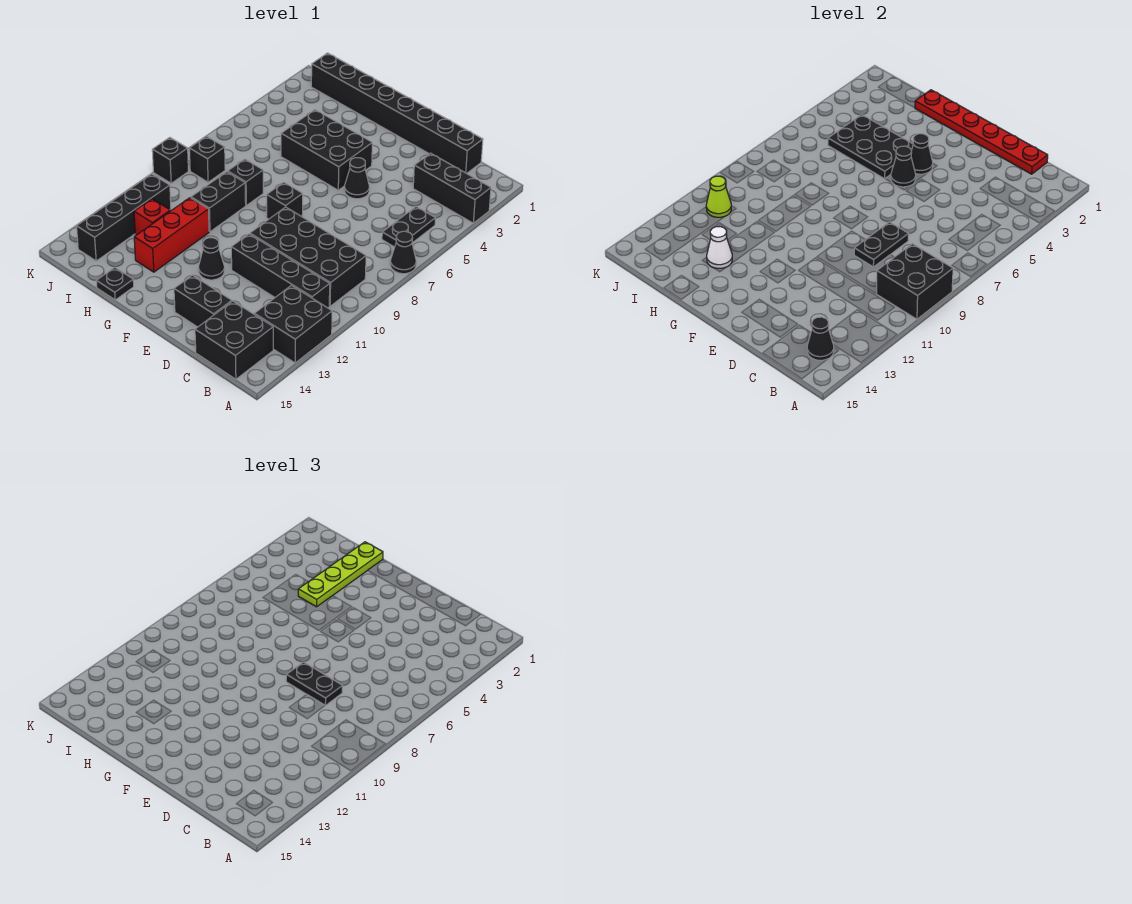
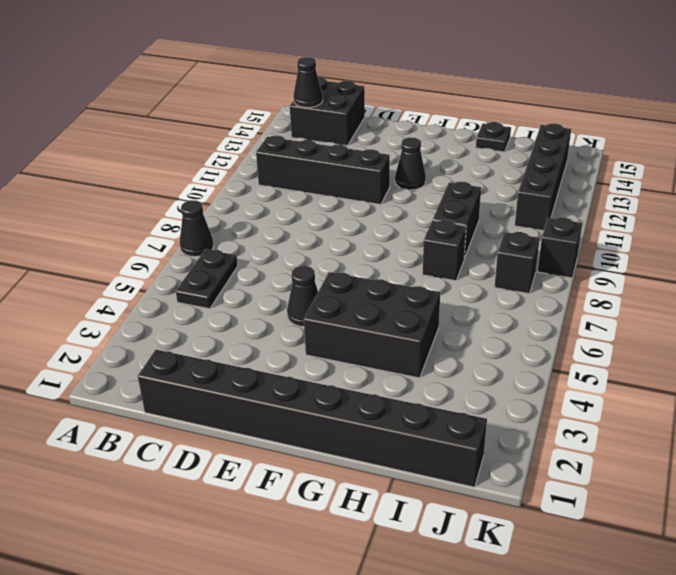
none -> black brick A3:C3 level 1
none -> black brick A12:B13 level 1
none -> black brick B9:E10 level 1
none -> black brick D14:E14 level 1

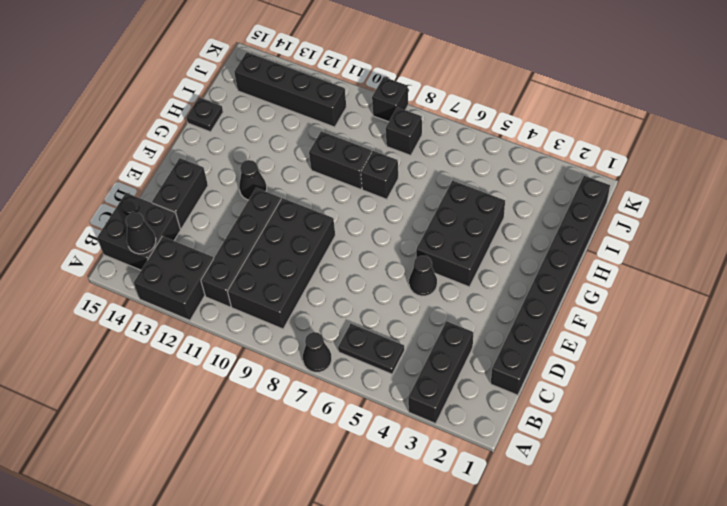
none -> black brick F8 level 1
none -> red brick H11:H13 level 1
none -> red brick I12 level 1
none -> black brick A9:B10 level 2

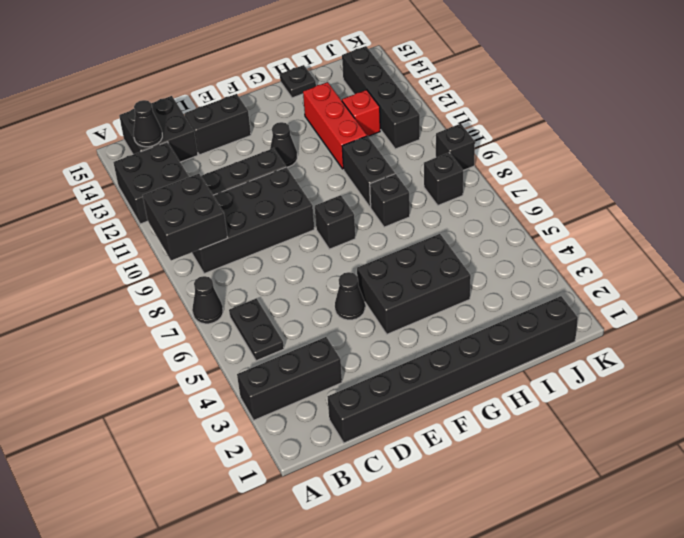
none -> red plate C1:H1 level 2
none -> black plate D8:D9 level 2
none -> black cone F4 level 2
none -> black cone F5 level 2

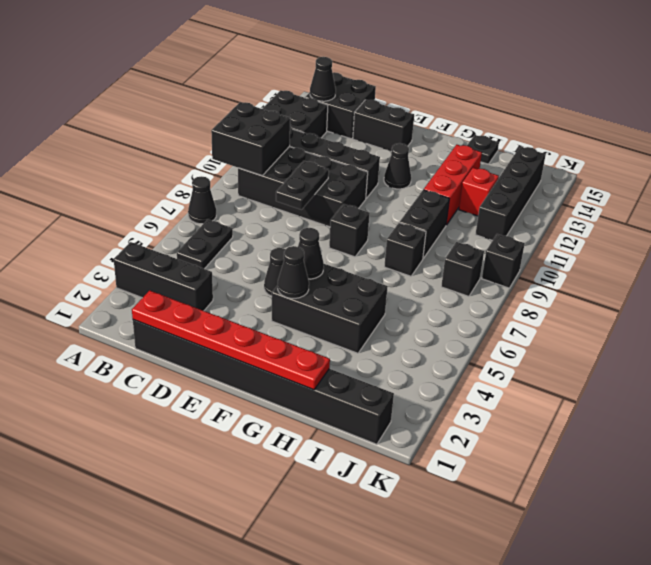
none -> black plate G4:I5 level 2
none -> white cone H13 level 2
none -> lime cone J11 level 2
none -> black plate D8:E8 level 3

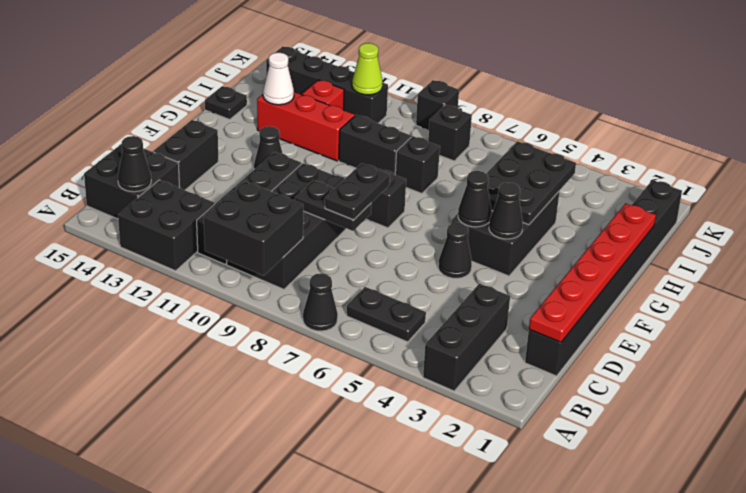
none -> lime plate H1:H4 level 3

